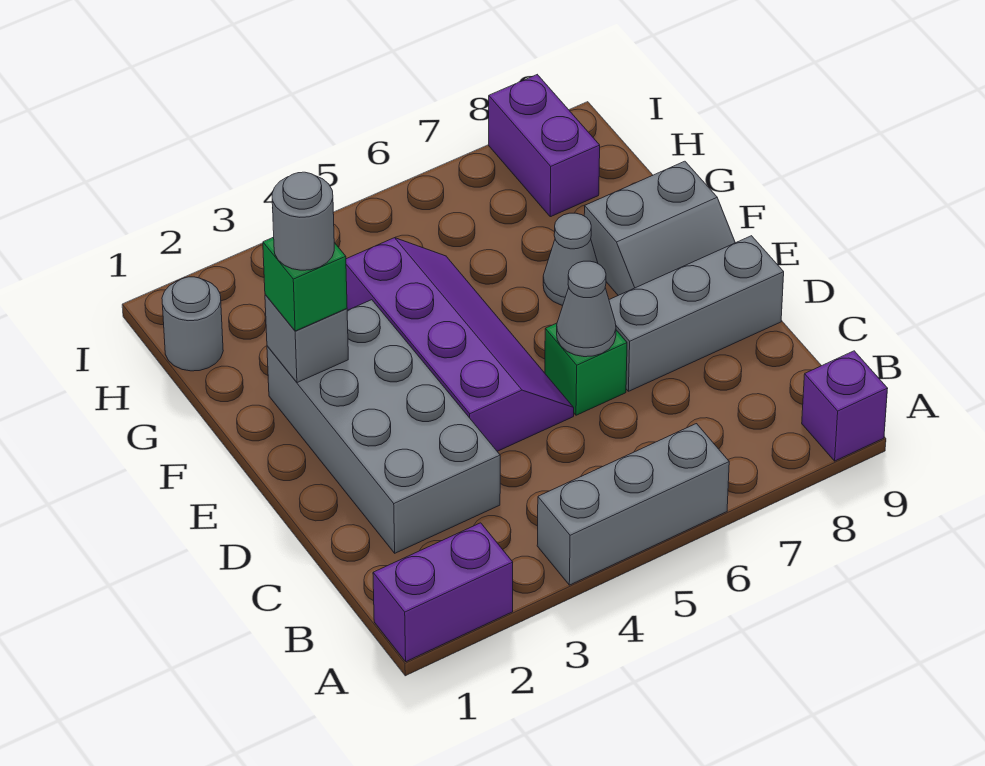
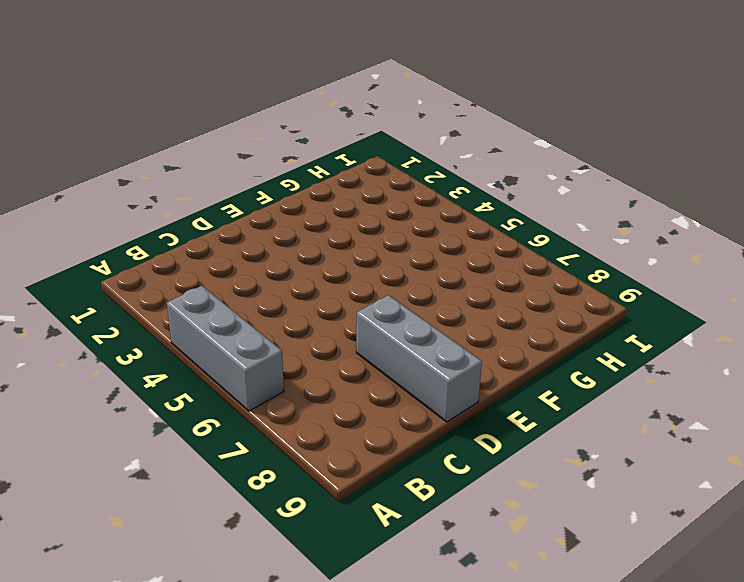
none -> purple brick A1:A2 level 1
none -> purple brick A9 level 1
none -> grey brick C2:F3 level 1

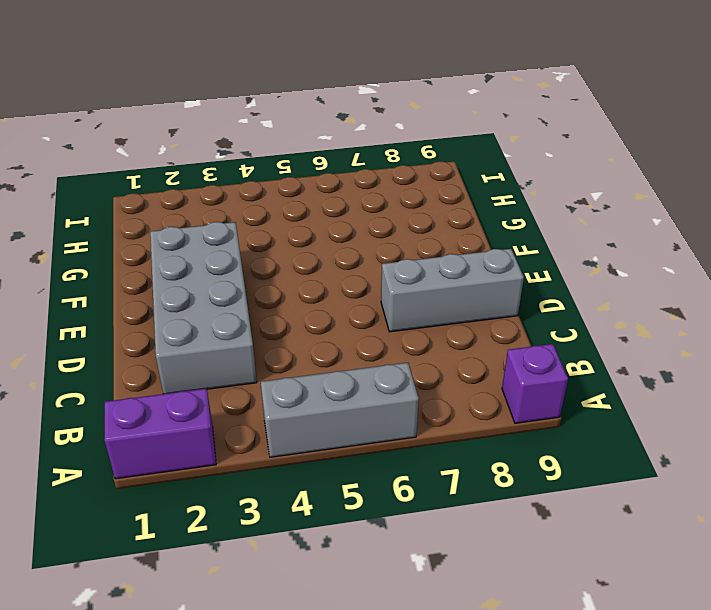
none -> purple slope D4:G5 level 1 top 4
none -> green brick D6 level 1
none -> grey slope E8:F9 level 1 top F

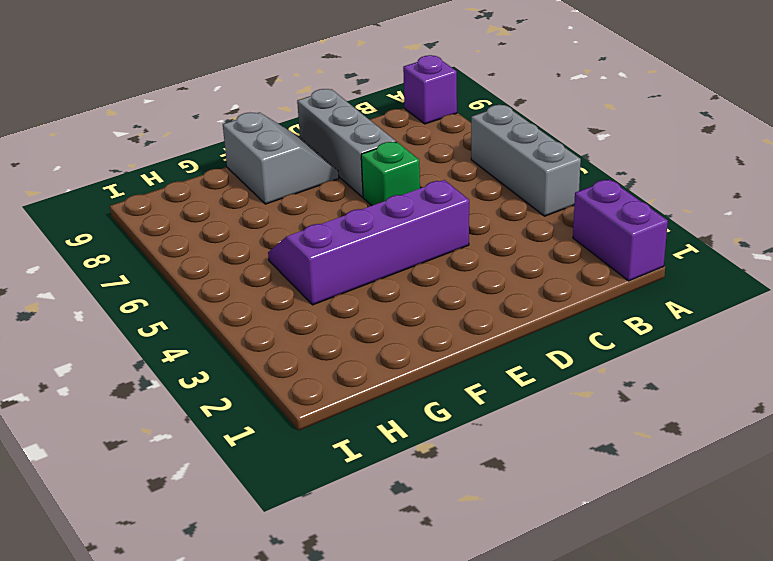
none -> grey brick C2:F3 level 1
none -> grey cone F7 level 1
none -> grey round brick H1 level 1

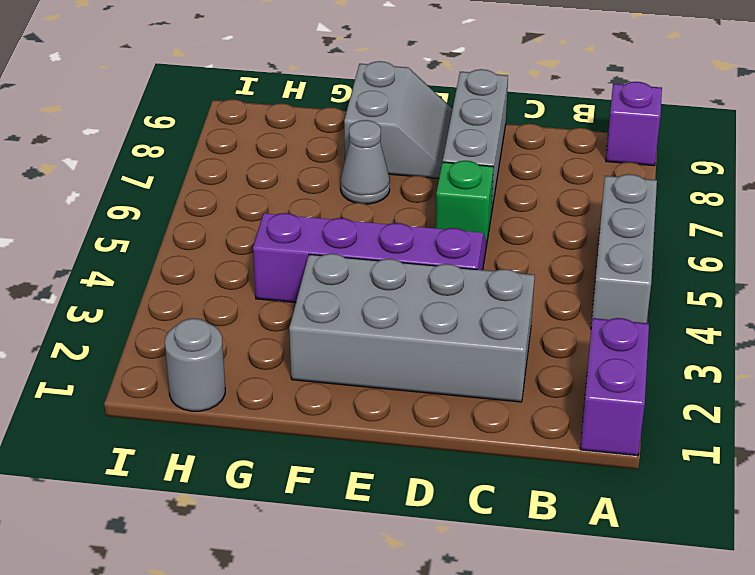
none -> purple brick H8:I8 level 1
none -> grey cone D6 level 2
none -> grey brick F2 level 2

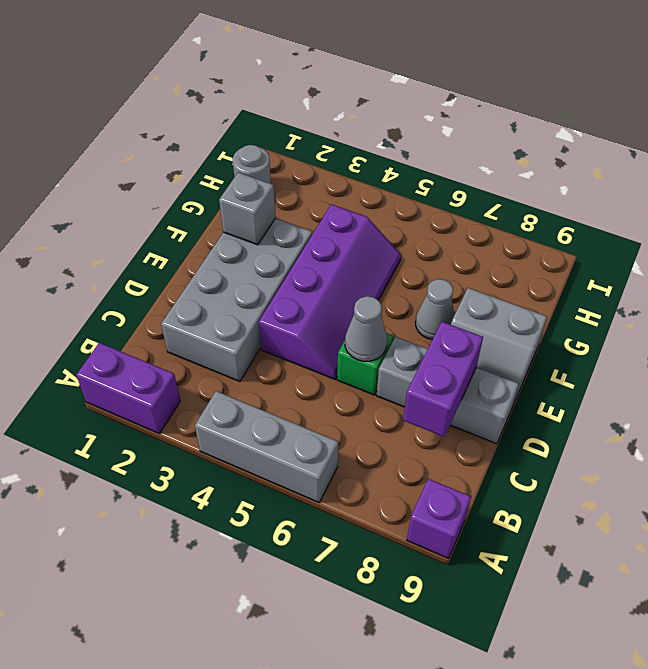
purple brick C8:D8 level 2 -> purple brick H8:I8 level 1
none -> green brick F2 level 3
none -> grey round brick F2 level 4

